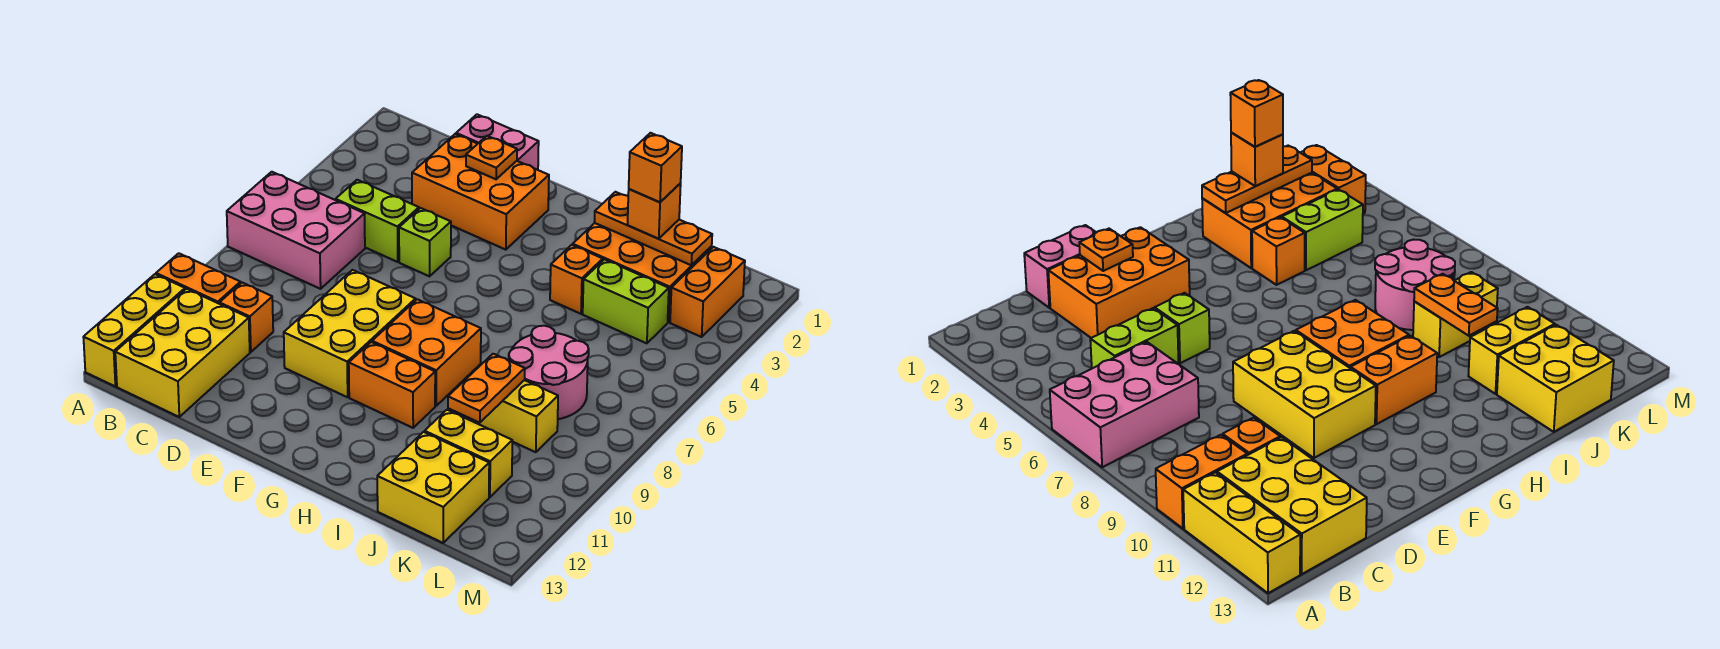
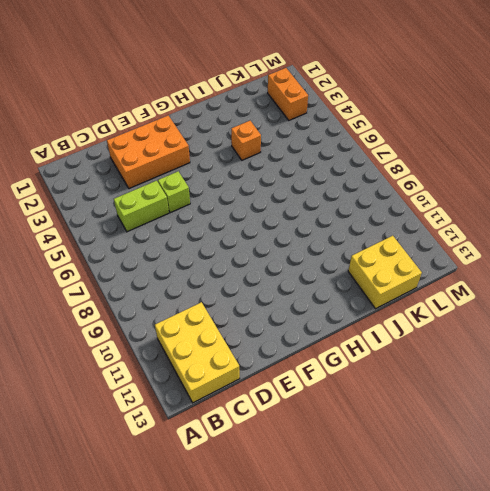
none -> pink brick A6:C7 level 1
none -> orange brick A10:B10 level 1
none -> yellow brick A11:A13 level 1

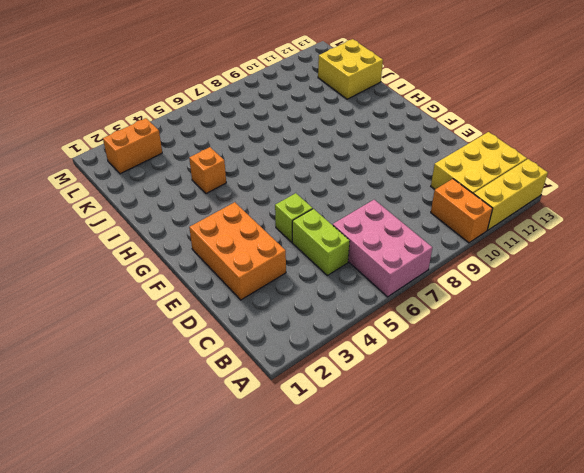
none -> orange brick C10 level 1
none -> pink brick D1:E1 level 1
none -> yellow brick E8:F10 level 1

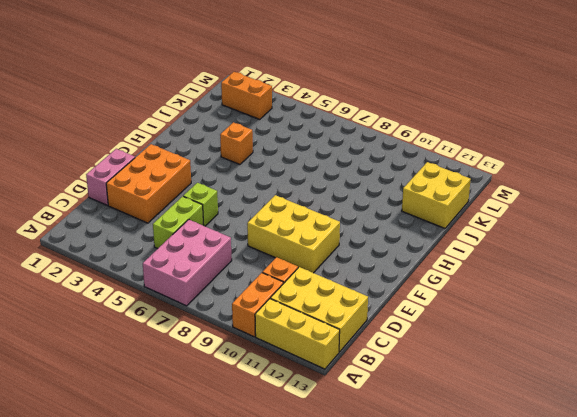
none -> orange brick G8:H9 level 1
none -> orange brick G10:H10 level 1
none -> orange brick I2:K3 level 1

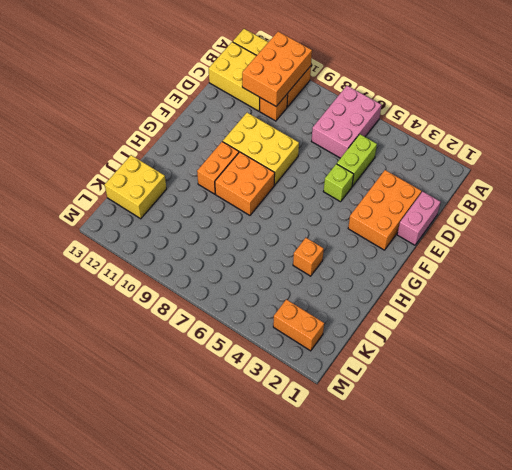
orange brick A10:C11 level 2 -> orange brick I2:K3 level 1
none -> lime brick J4:K4 level 1
none -> pink round brick J7:K8 level 1
none -> yellow brick J9:K9 level 1

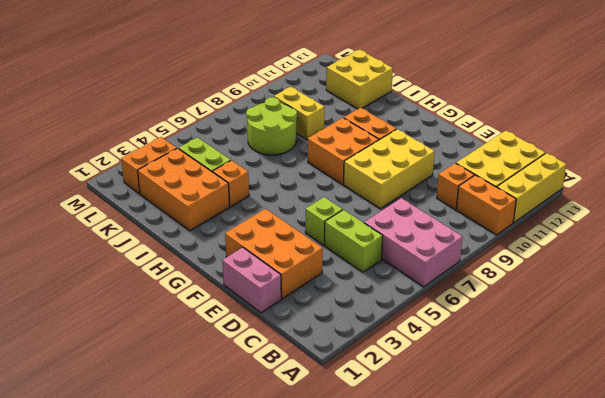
lime round brick J7:K8 level 1 -> pink round brick J7:K8 level 1
none -> yellow brick J11:K11 level 1
none -> orange plate E2 level 2
none -> orange plate I2:K2 level 2

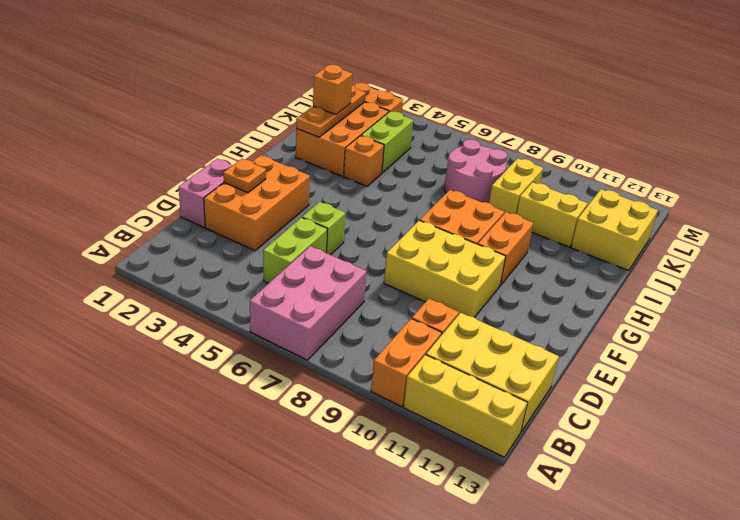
yellow brick J10:J11 level 1 -> yellow brick J11:K11 level 1
none -> orange plate J9:J10 level 2
none -> orange brick J2 level 4

